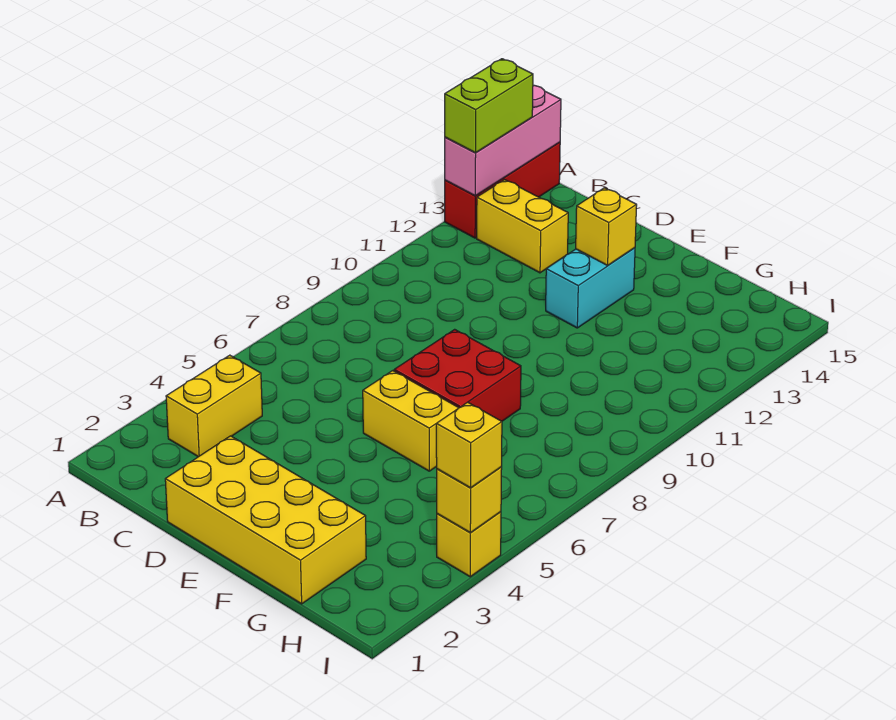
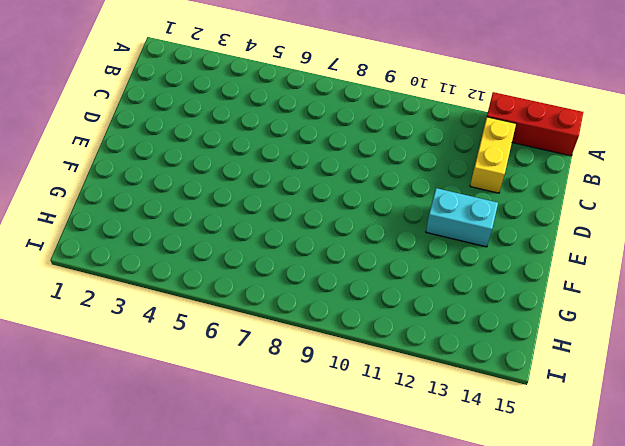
none -> yellow brick B3:B4 level 1
none -> yellow brick D1:G2 level 1
none -> yellow brick E6:F6 level 1

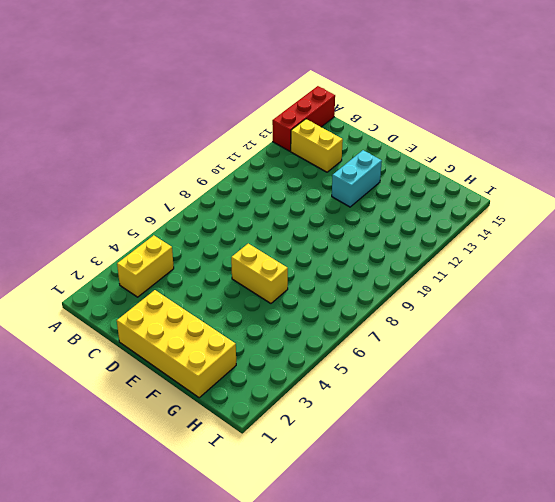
none -> red brick E7:F8 level 1
none -> yellow brick I4 level 1
none -> pink brick A13:A15 level 2

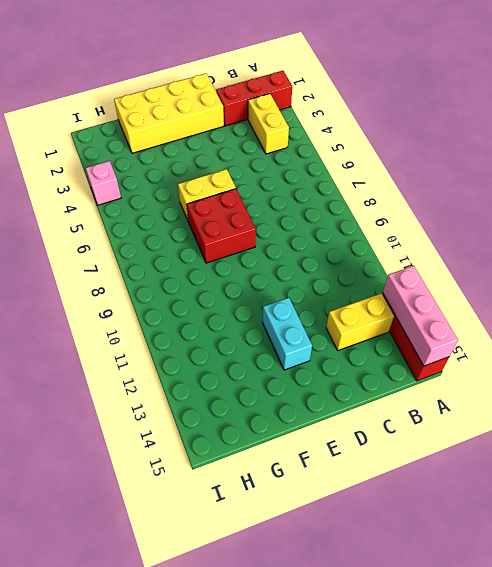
red brick A2:C2 level 1 -> none
pink brick I4 level 1 -> yellow brick I4 level 1
none -> yellow brick E13 level 2
none -> yellow brick I4 level 2
none -> lime brick A13:A14 level 3

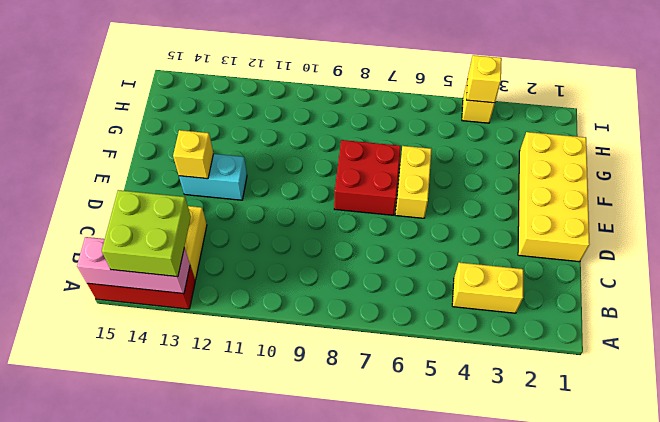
lime brick A13:B14 level 3 -> lime brick A13:A14 level 3
none -> yellow brick I4 level 3

